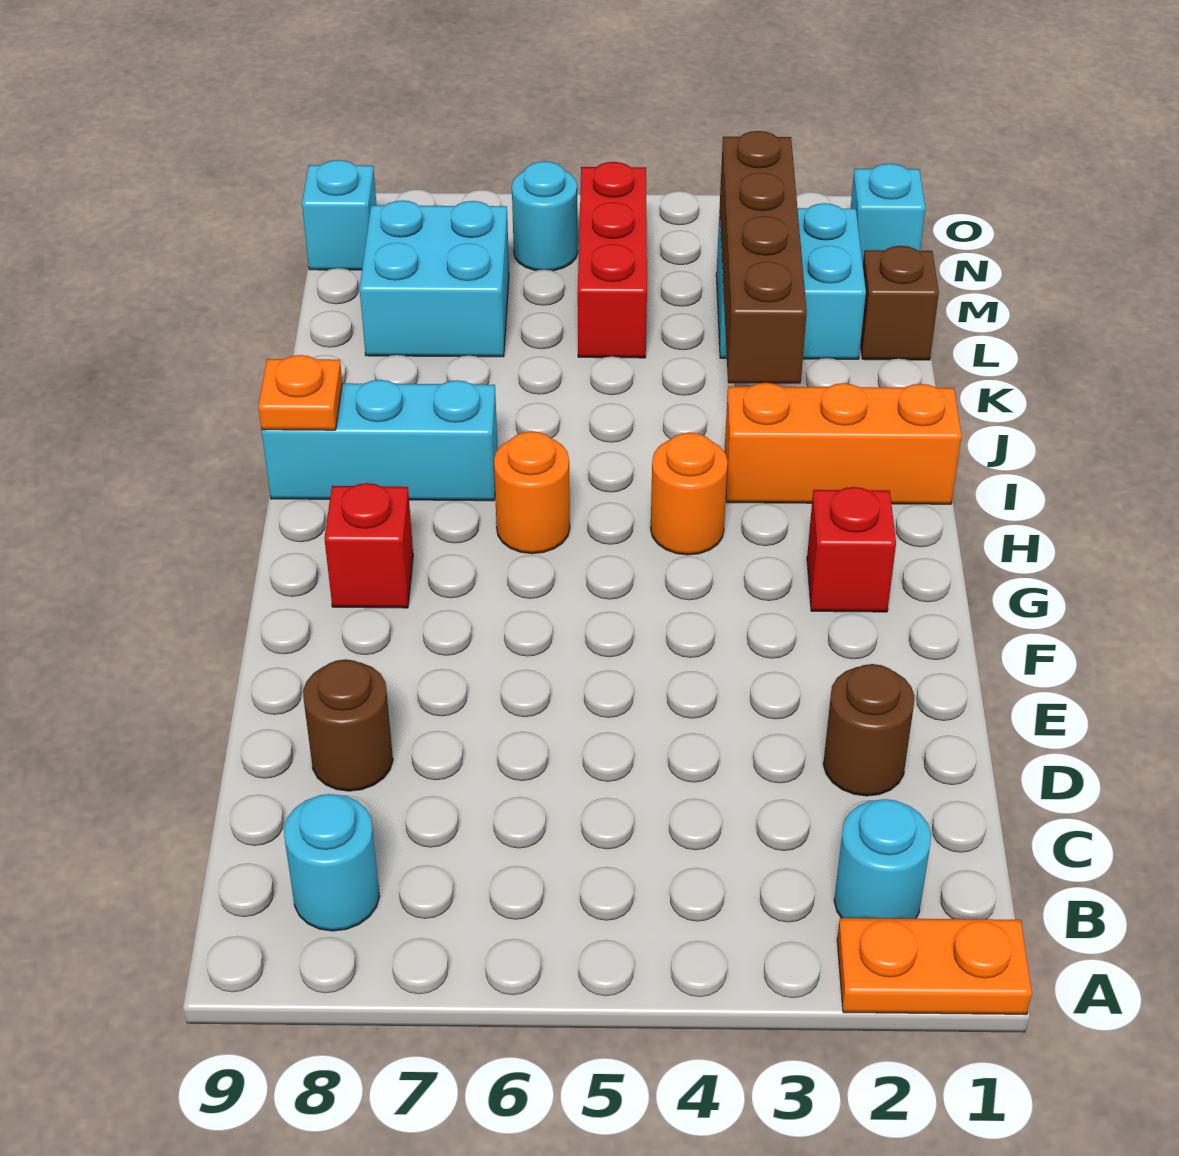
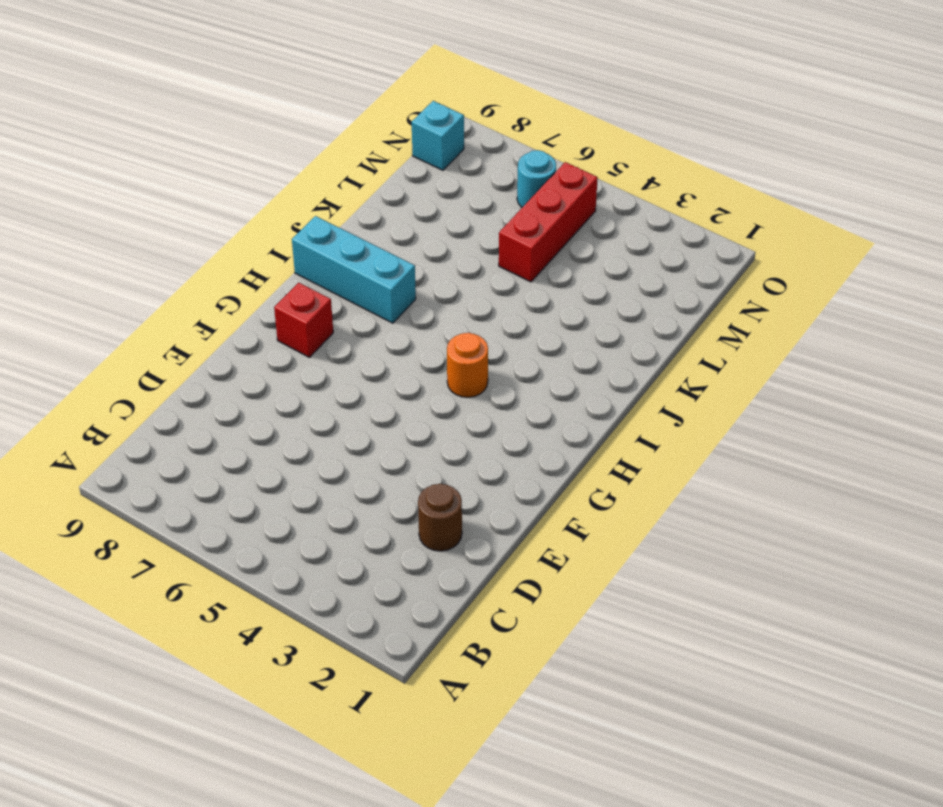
none -> orange plate A1:A2 level 1
none -> cyan round brick B2 level 1
none -> cyan round brick B8 level 1

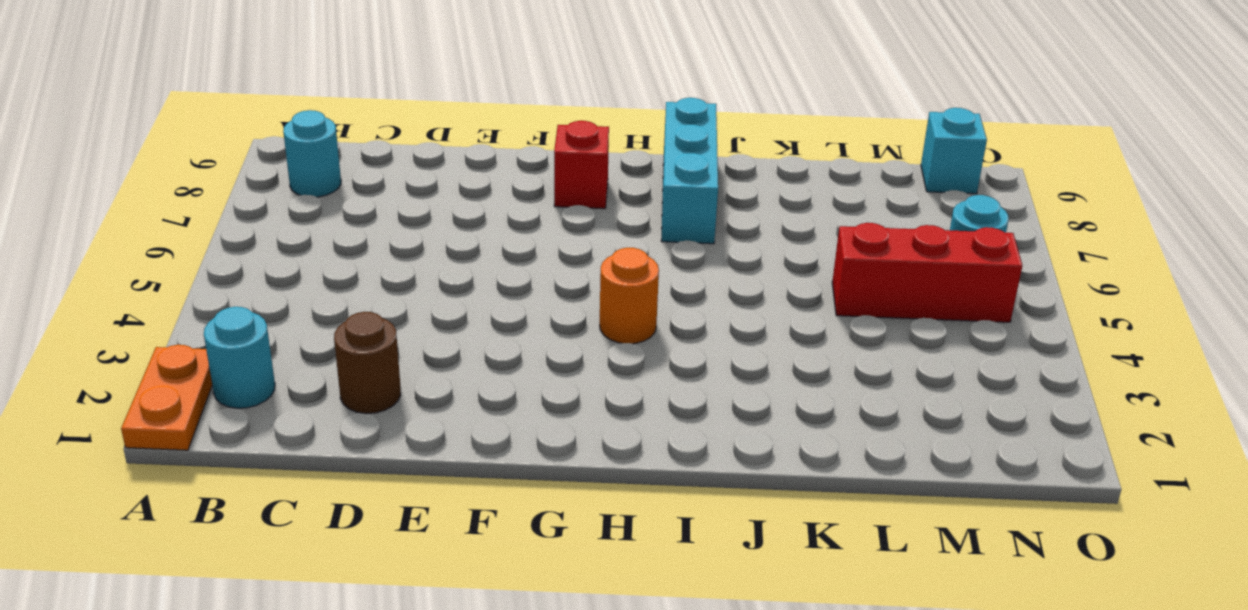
none -> brown round brick D8 level 1
none -> red brick G2 level 1
none -> orange round brick H6 level 1

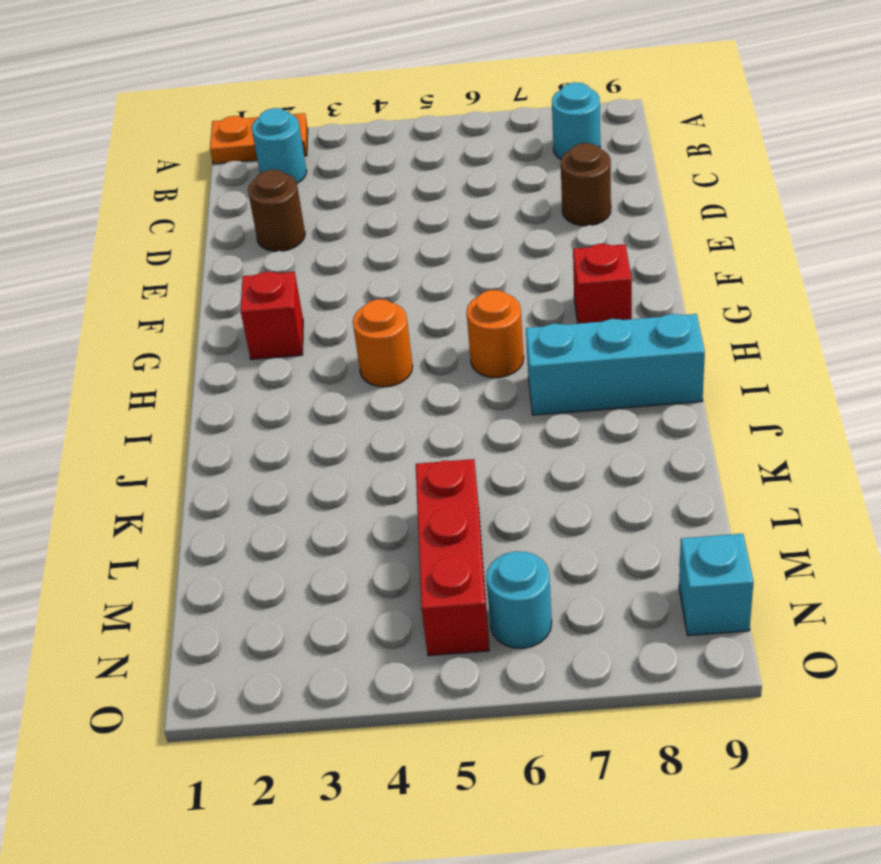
none -> orange brick I1:I3 level 1
none -> brown brick L1 level 1
none -> cyan brick L2:M3 level 1

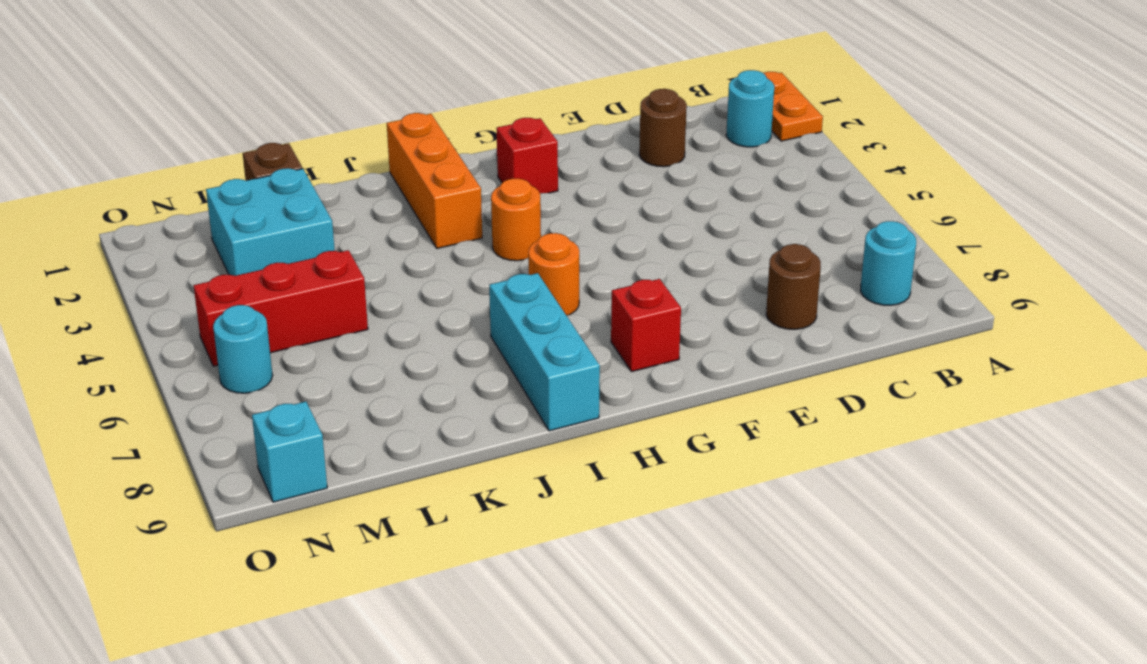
none -> cyan brick L7:M8 level 1
none -> cyan brick N1 level 1
none -> orange plate I9 level 2

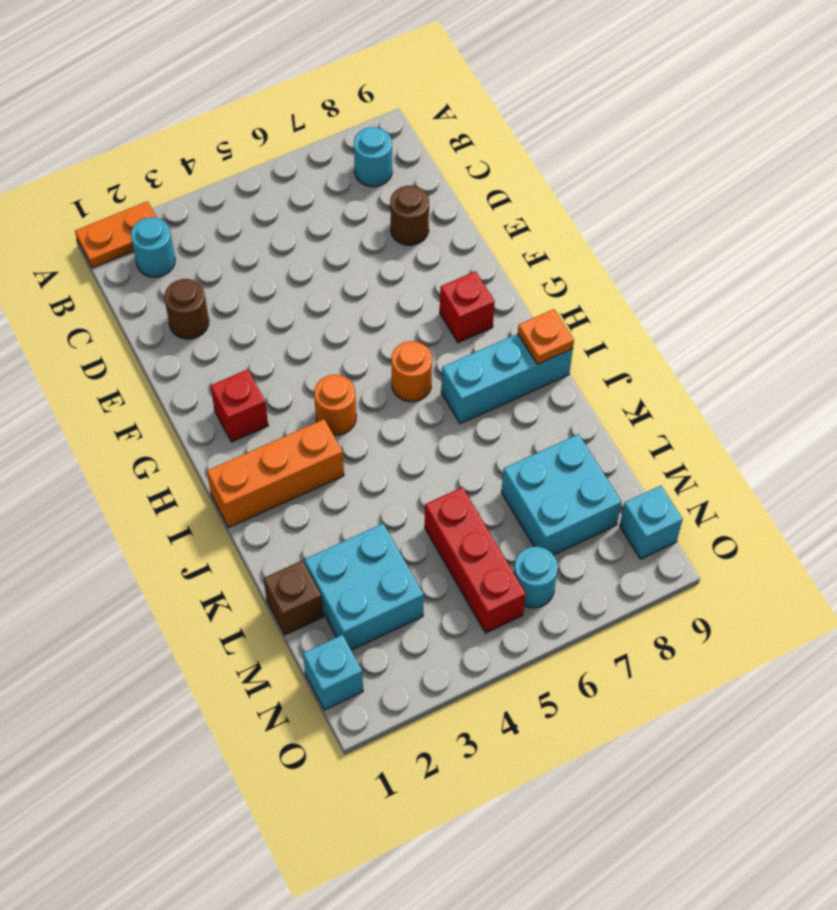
none -> brown brick J3:M3 level 2

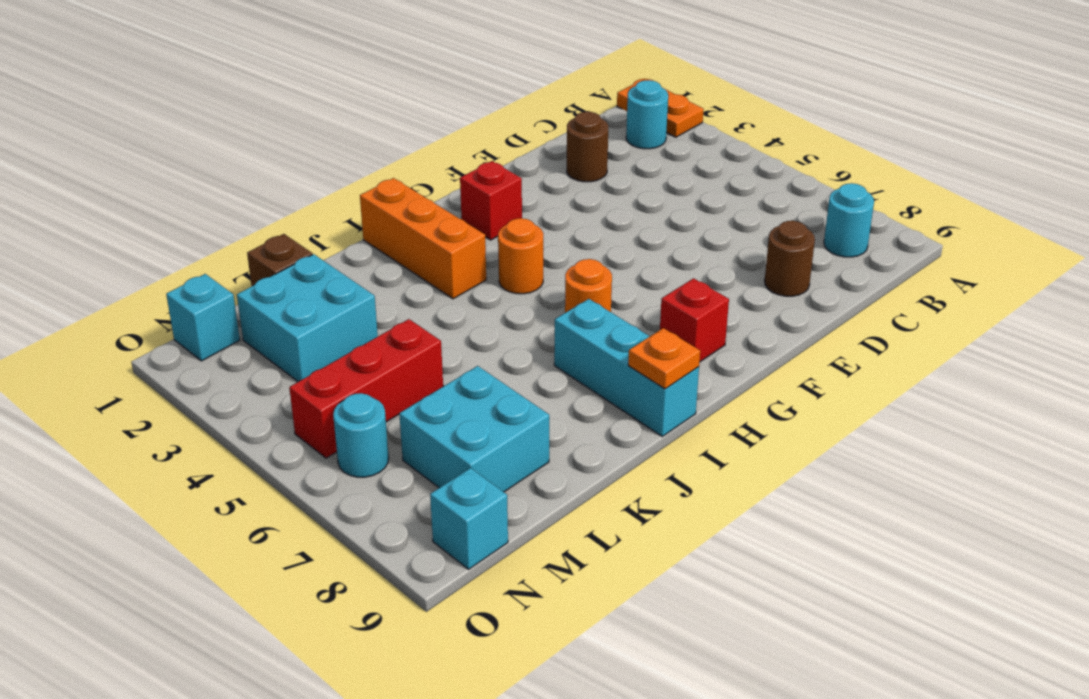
none -> brown brick J3:M3 level 2

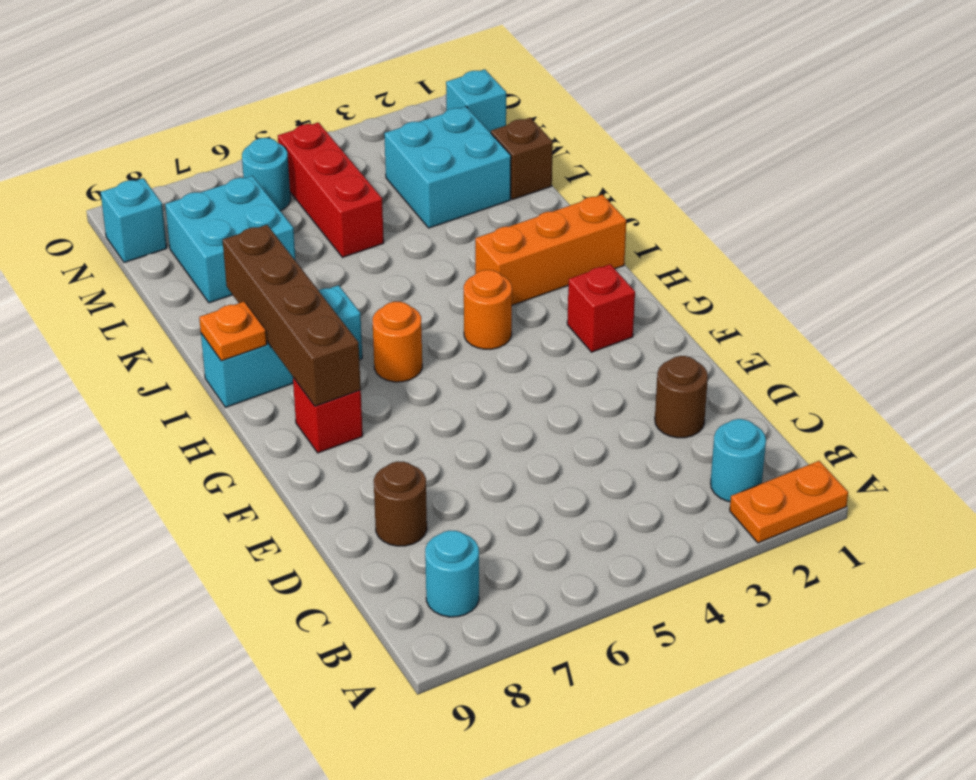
brown brick G8:J8 level 2 -> brown brick J3:M3 level 2

